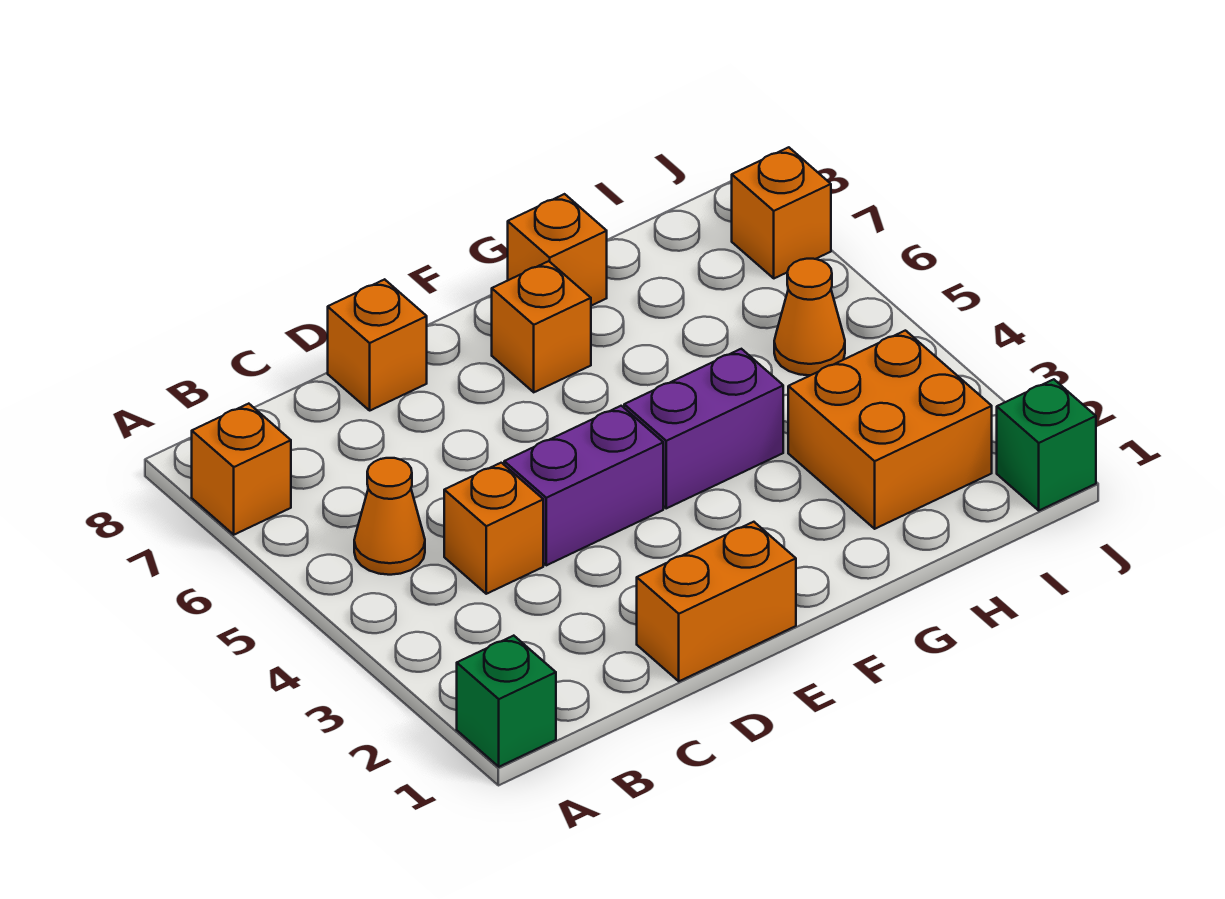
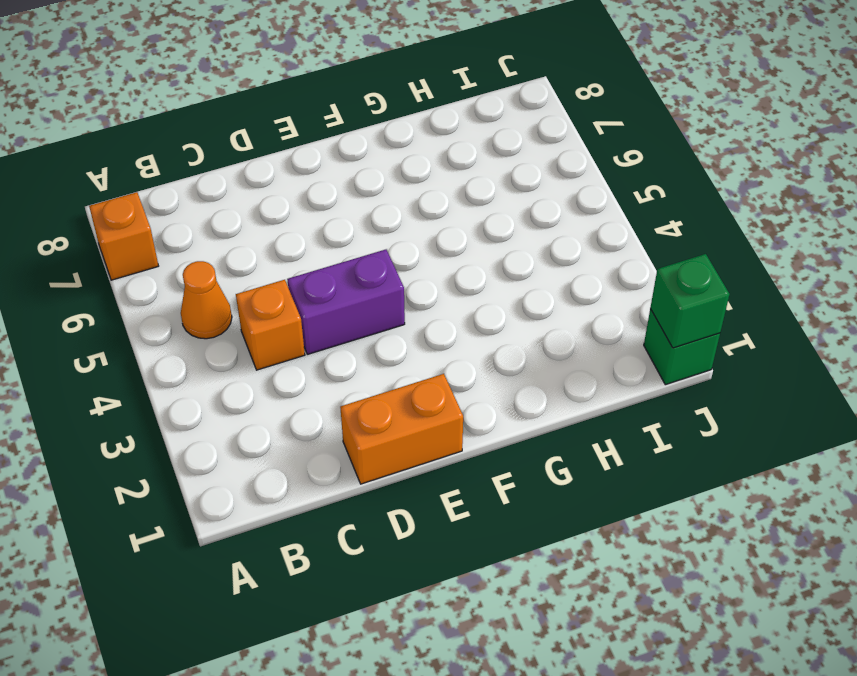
green brick J1 level 2 -> green brick A1 level 1
none -> orange brick D8 level 1
none -> purple brick F4:G4 level 1
none -> orange brick F7 level 1

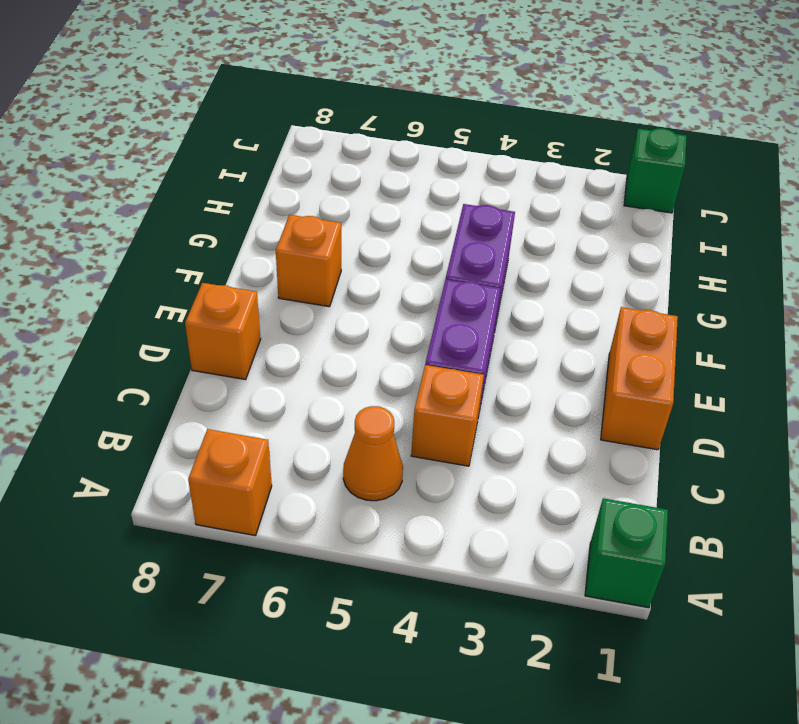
none -> orange brick G8 level 1
none -> orange brick H2:I3 level 1
none -> orange cone I5 level 1

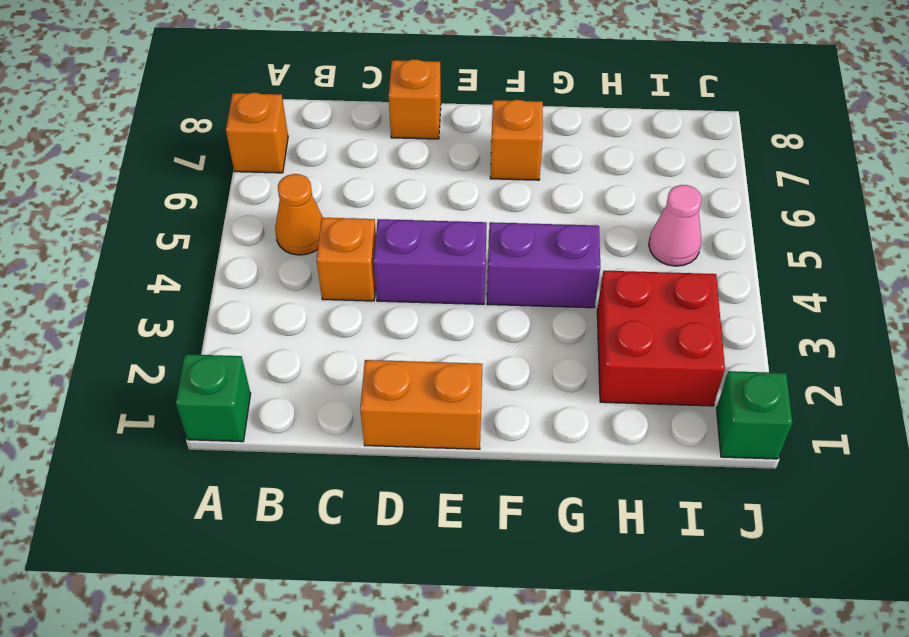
red brick H2:I3 level 1 -> orange brick H2:I3 level 1
pink cone I5 level 1 -> orange cone I5 level 1
none -> orange brick G8 level 1
none -> orange brick J7 level 1

